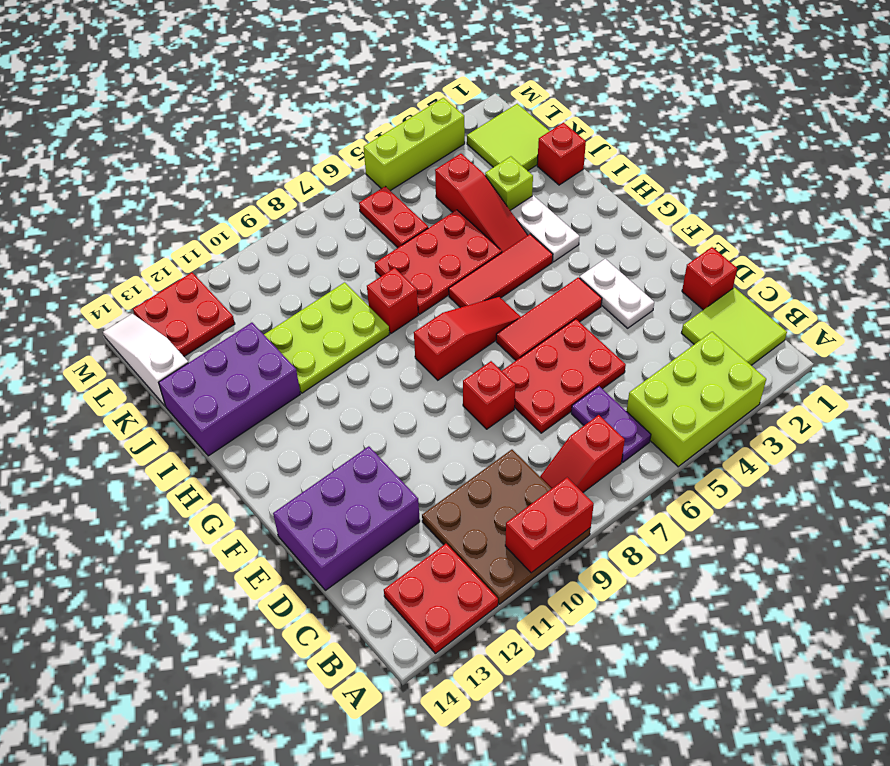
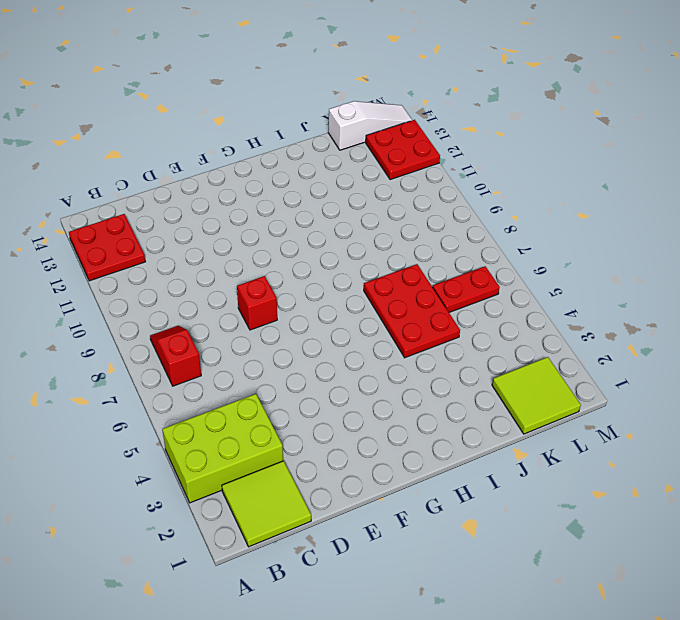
lime brick A3:C4 level 1 -> lime brick A3:B5 level 1
none -> brown plate A9:C11 level 1
none -> purple plate B6:C6 level 1
none -> red brick D1 level 1

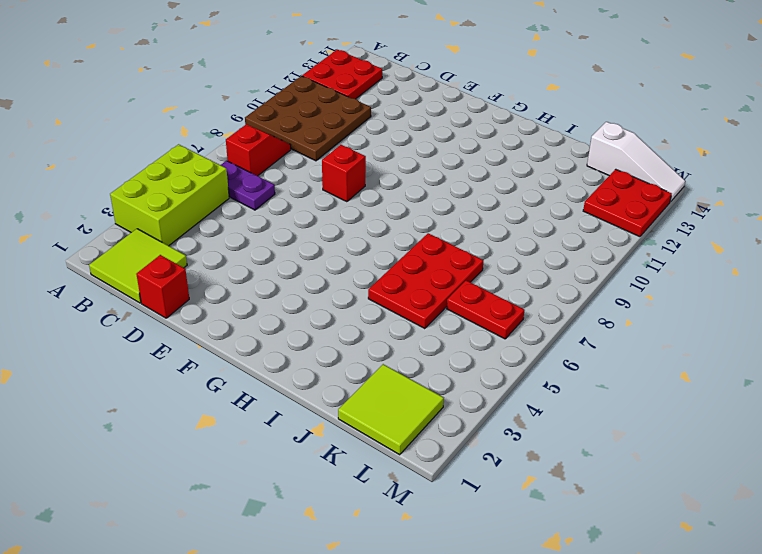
none -> red plate D5:E7 level 1
none -> purple brick D12:E14 level 1
none -> white plate E3:F3 level 1

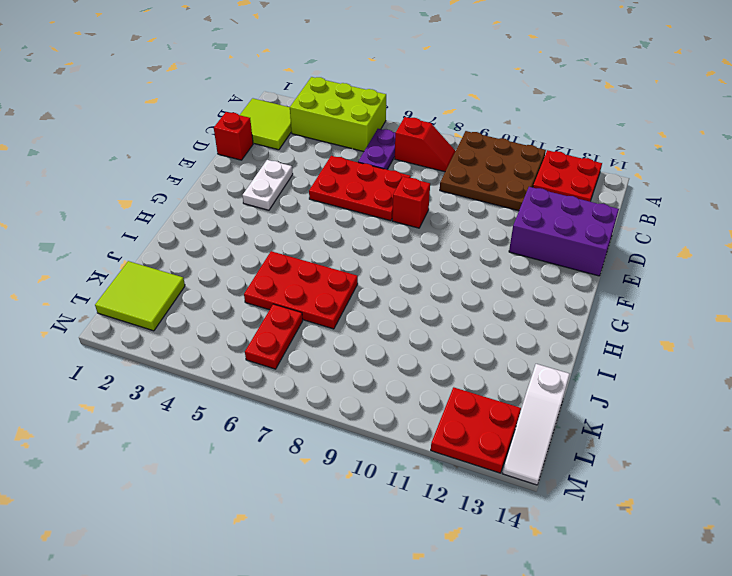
none -> red tile F4:F6 level 1
none -> red slope G6:G8 level 1 top 8
none -> white plate H3:I3 level 1

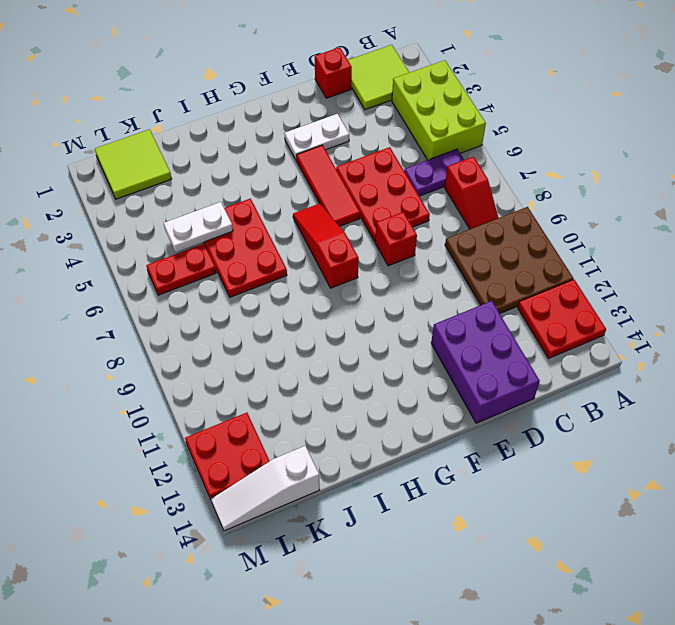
white plate J5:K5 level 2 -> white plate H3:I3 level 1
none -> red tile H4:H6 level 1
none -> red slope I4:K4 level 1 top K
none -> red brick I8 level 1

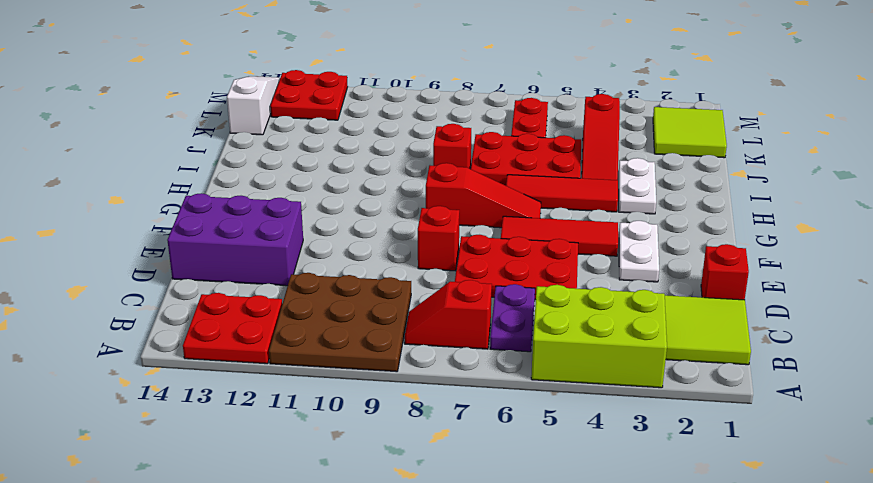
none -> lime plate I9:J11 level 1
none -> purple brick I12:J14 level 1
none -> red brick J1 level 1

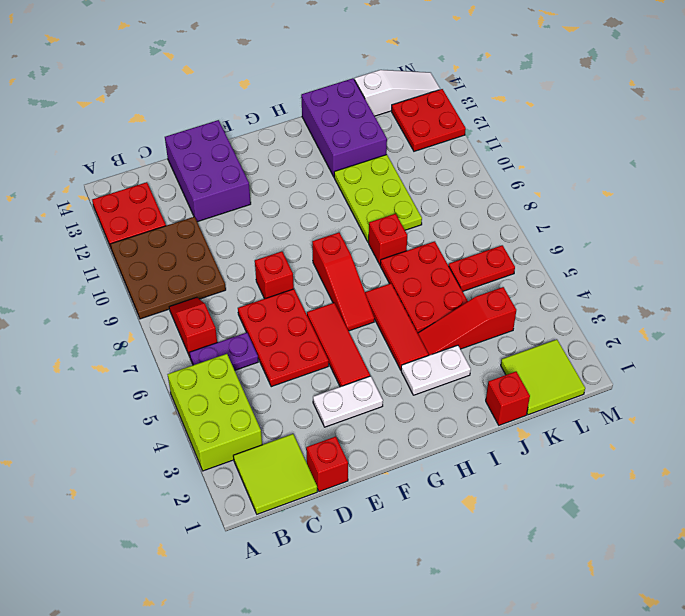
none -> lime brick J3 level 1
none -> lime brick M3:M5 level 1
none -> red brick A9:A10 level 2

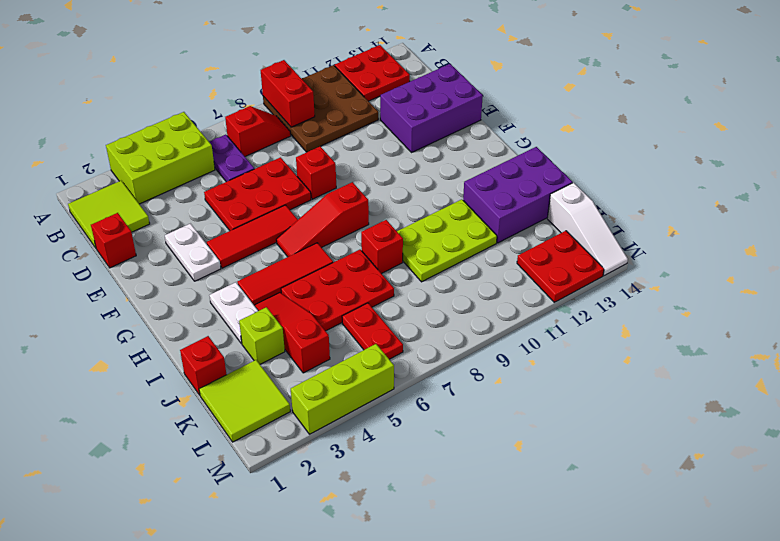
red brick A9:B9 level 2 -> red brick A9:A10 level 2

